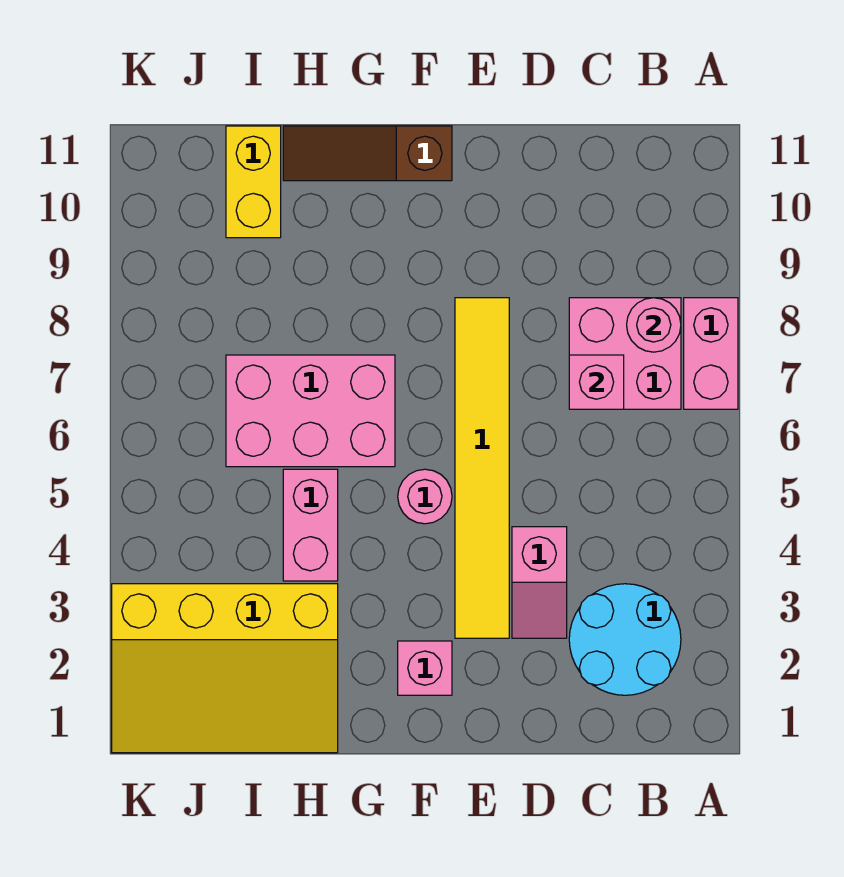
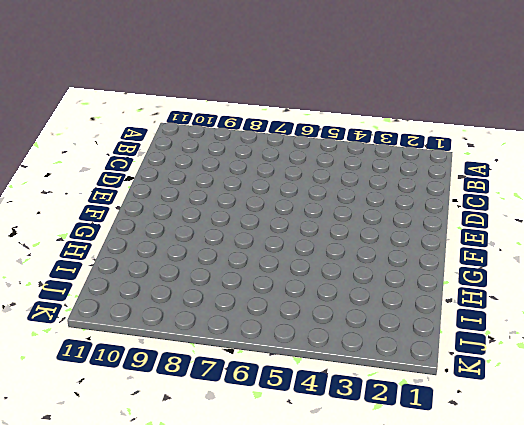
none -> pink brick A7:A8 level 1
none -> cyan round brick B2:C3 level 1
none -> pink brick B7:C8 level 1

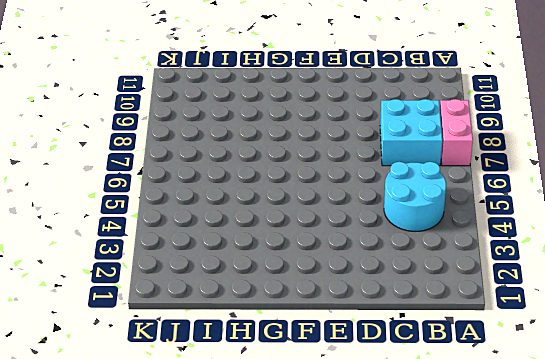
cyan round brick B4:C5 level 1 -> cyan round brick B2:C3 level 1
cyan brick B7:C8 level 1 -> pink brick B7:C8 level 1
none -> pink slope D3:D4 level 1 top 4
none -> yellow tile E3:E8 level 1
none -> pink brick F2 level 1

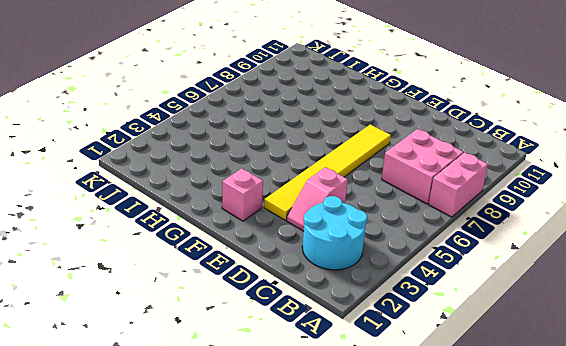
none -> pink round brick F5 level 1
none -> brown slope F11:H11 level 1 top F
none -> pink brick G6:I7 level 1

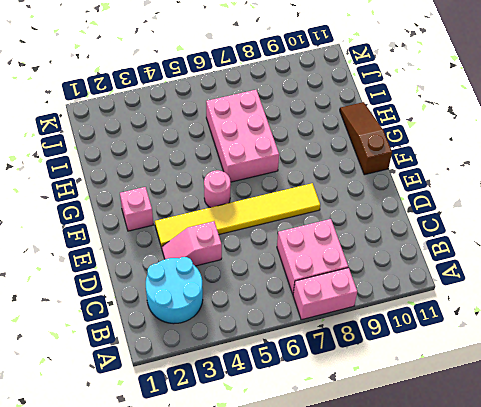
none -> yellow slope H1:K3 level 1 top 3
none -> pink brick H4:H5 level 1
none -> yellow brick I10:I11 level 1

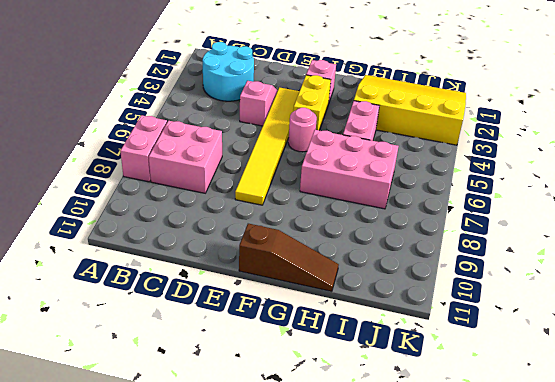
yellow brick F3:F4 level 1 -> yellow brick I10:I11 level 1
none -> pink round brick B8 level 2
none -> pink brick C7 level 2

